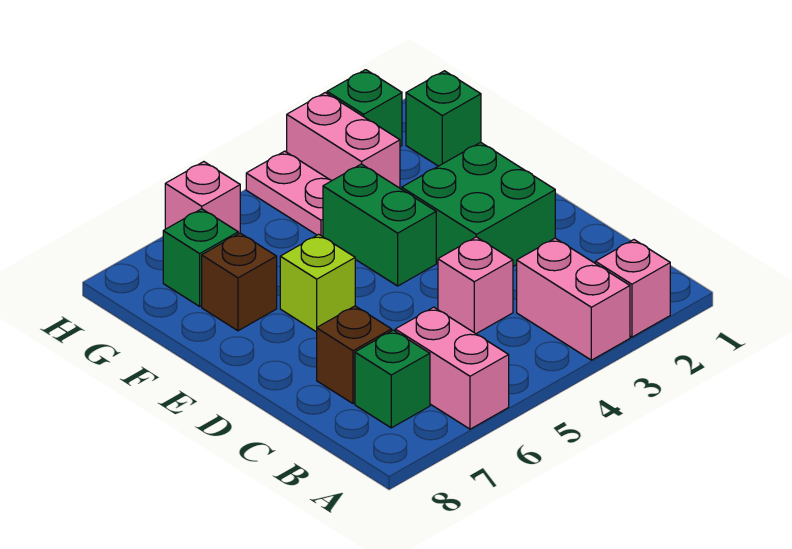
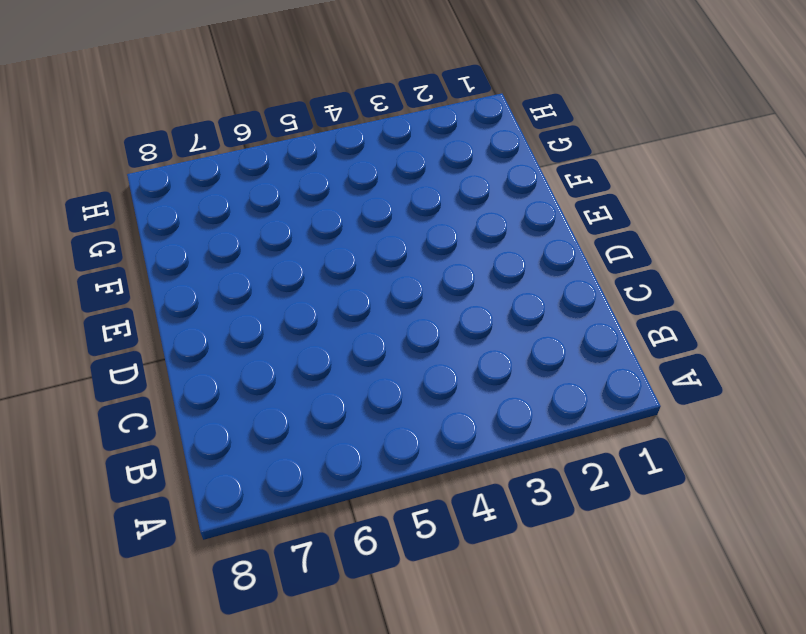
none -> pink brick A2 level 1
none -> pink brick A3:B3 level 1
none -> pink brick A6:B6 level 1

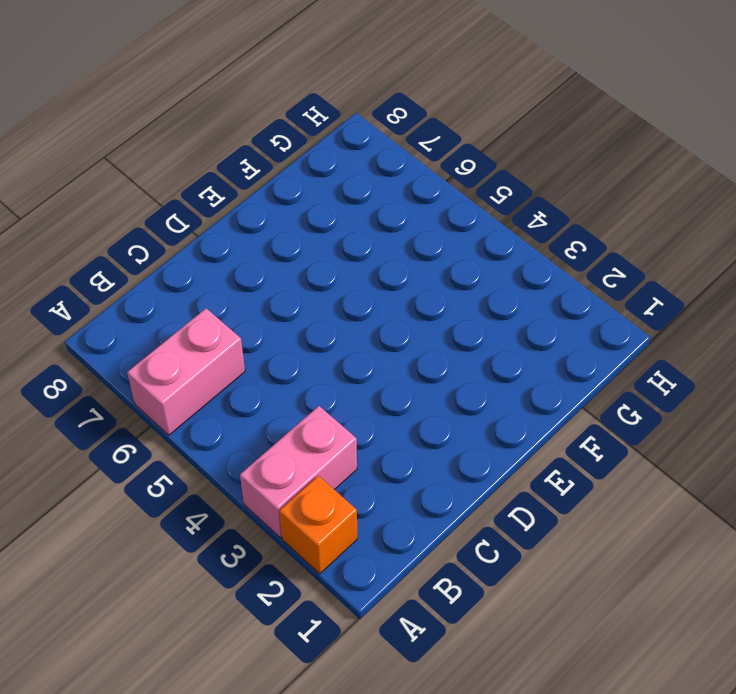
orange brick A2 level 1 -> pink brick A2 level 1
none -> green brick B7 level 1
none -> pink brick C4 level 1
none -> brown brick C7 level 1

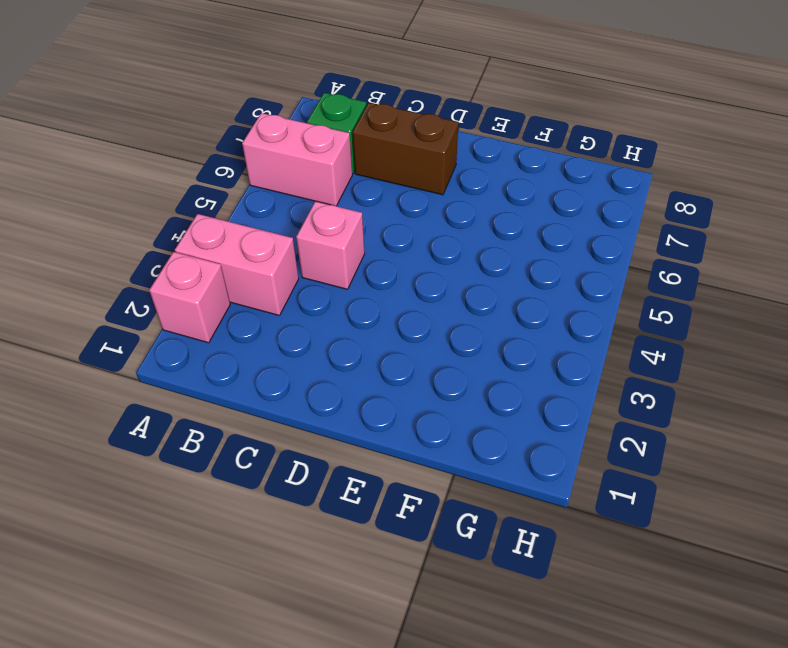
brown brick C7:D7 level 1 -> brown brick C7 level 1
none -> green brick D2:E3 level 1
none -> green brick E4:F4 level 1
none -> lime brick E6 level 1

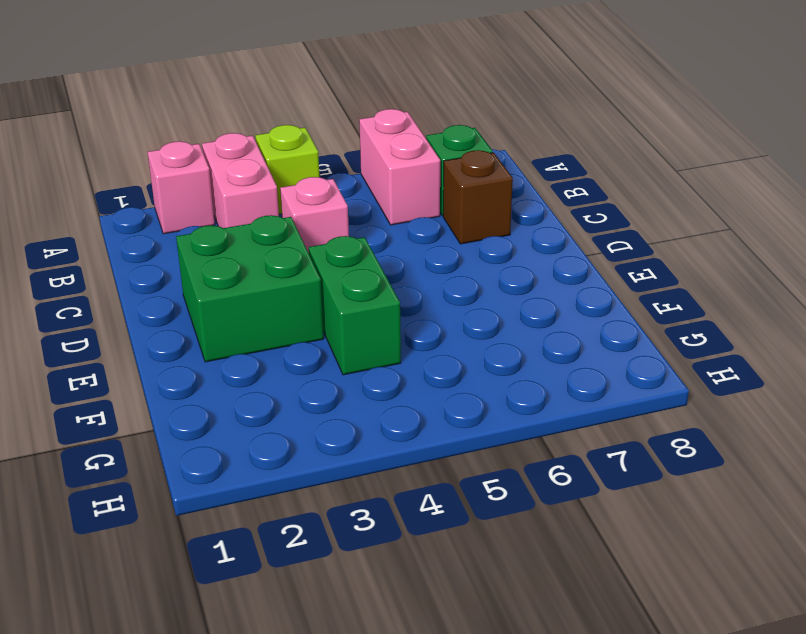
lime brick A4 level 1 -> lime brick E6 level 1
none -> brown brick F7 level 1
none -> green brick G1 level 1
none -> pink brick G3:H3 level 1

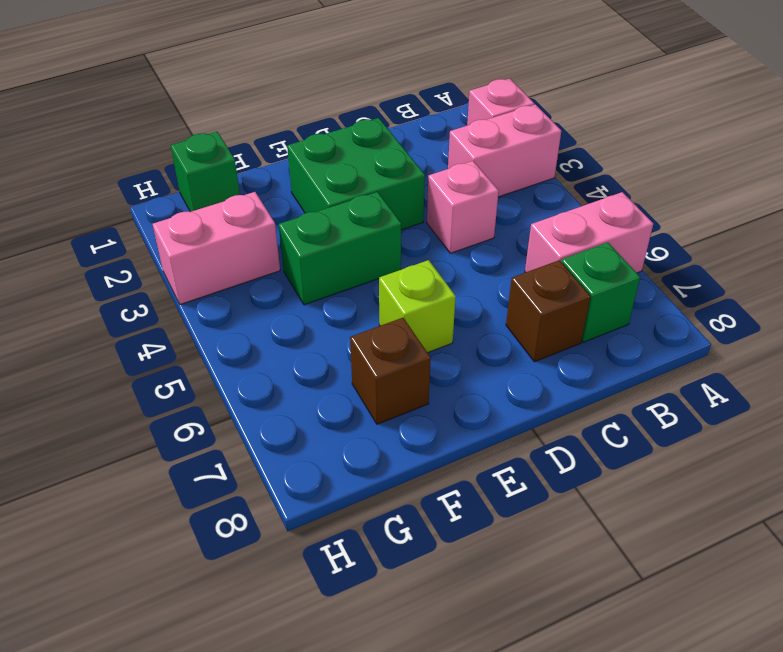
none -> pink plate G4:H4 level 1
none -> green brick G7 level 1
none -> green brick H2 level 1

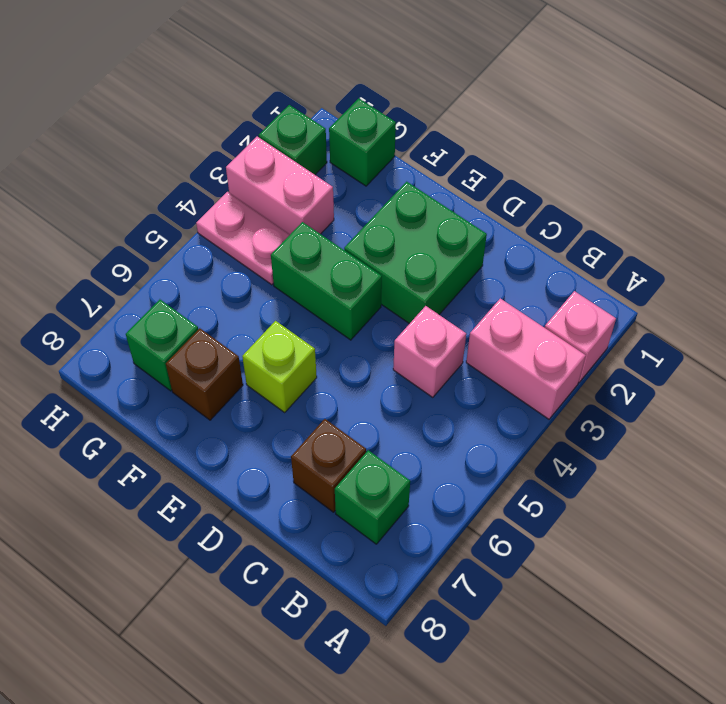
none -> pink brick A6:B6 level 1
none -> pink brick H6 level 1

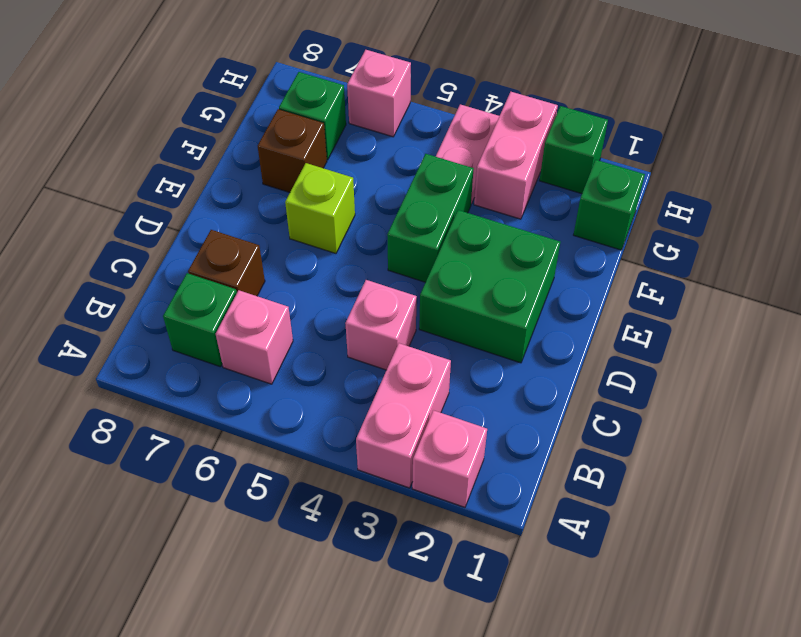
pink brick B6 level 1 -> pink brick A6:B6 level 1

